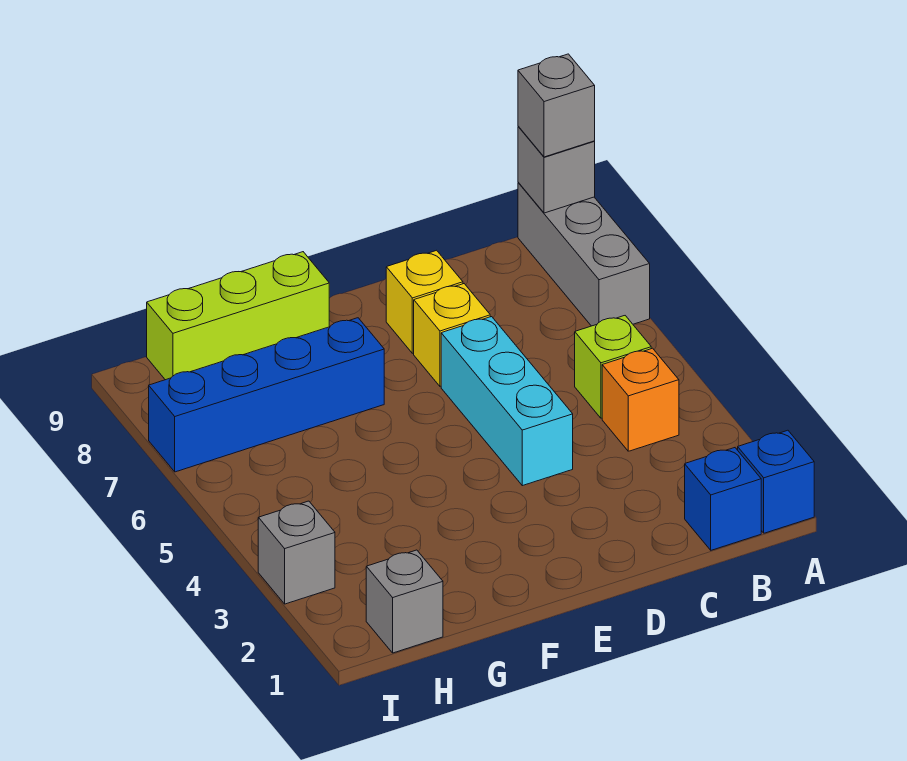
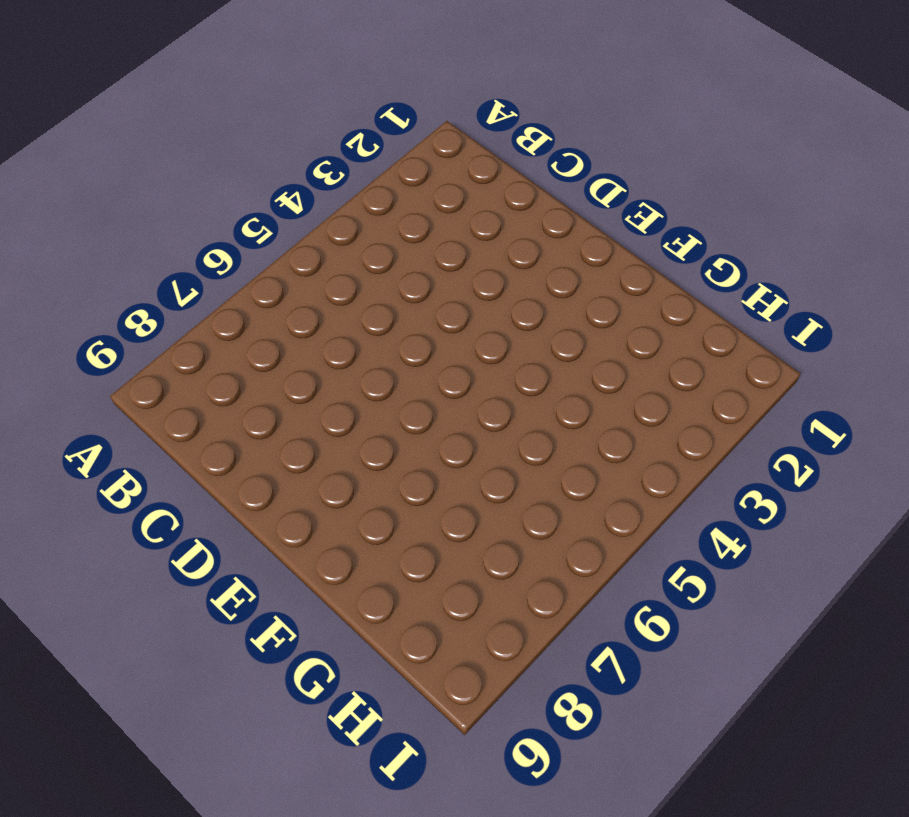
none -> blue brick A1 level 1
none -> grey brick A7:A9 level 1
none -> blue brick B1 level 1

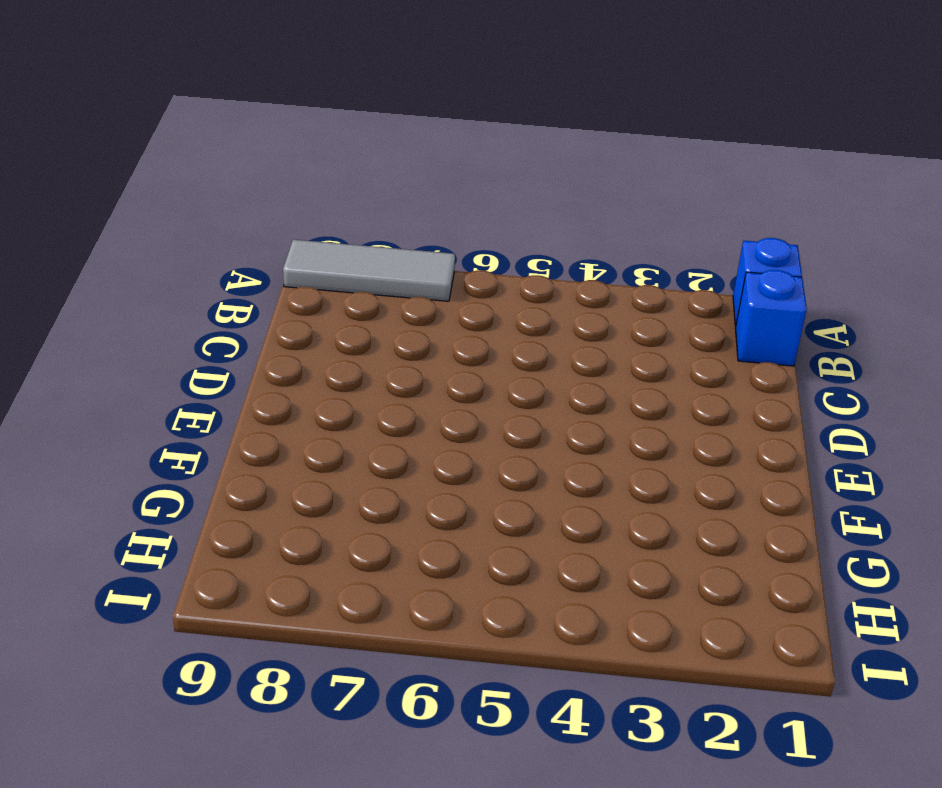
grey tile A7:A9 level 1 -> grey brick A7:A9 level 1
none -> orange brick B4 level 1
none -> lime brick B5 level 1
none -> cyan brick D4:D6 level 1

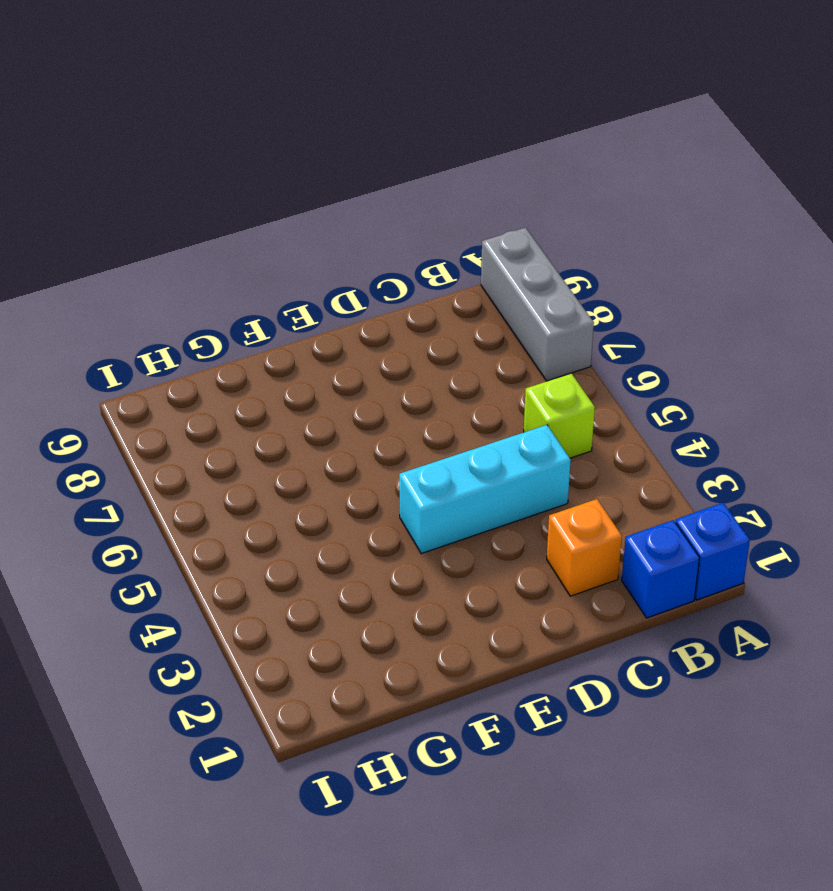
orange brick C2 level 1 -> orange brick B4 level 1
cyan brick C4:E4 level 1 -> cyan brick D4:D6 level 1
none -> yellow brick D7 level 1
none -> yellow brick D8 level 1
none -> blue brick F7:I7 level 1

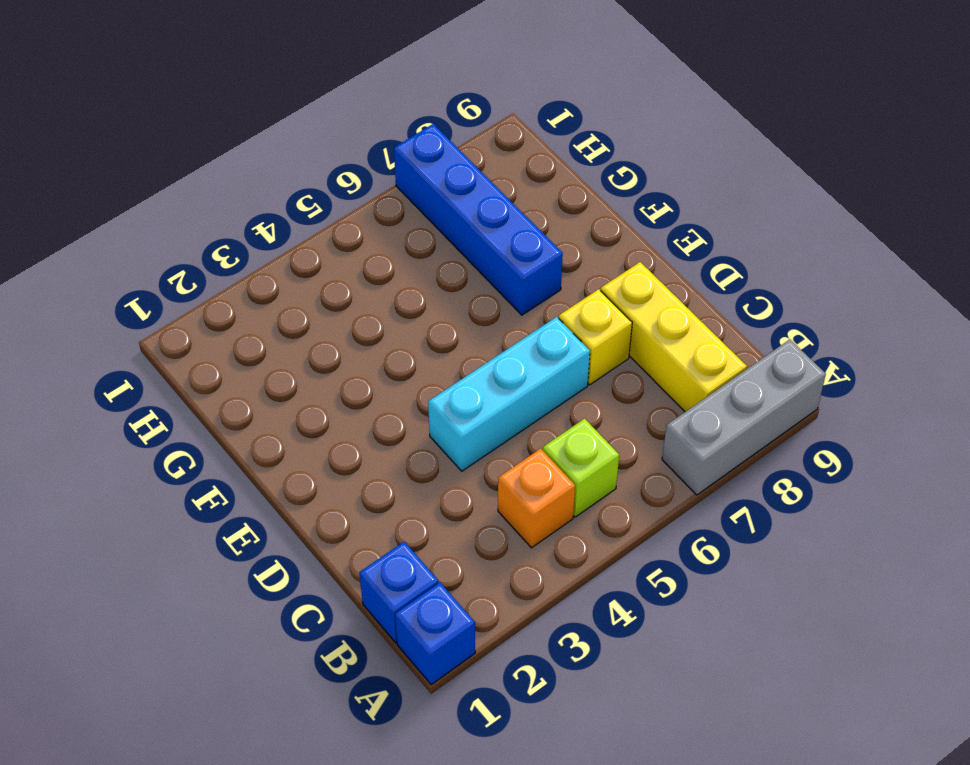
yellow brick B8:D8 level 1 -> yellow brick D8 level 1
none -> lime brick F9:H9 level 1
none -> grey brick H1 level 1
none -> grey brick I3 level 1

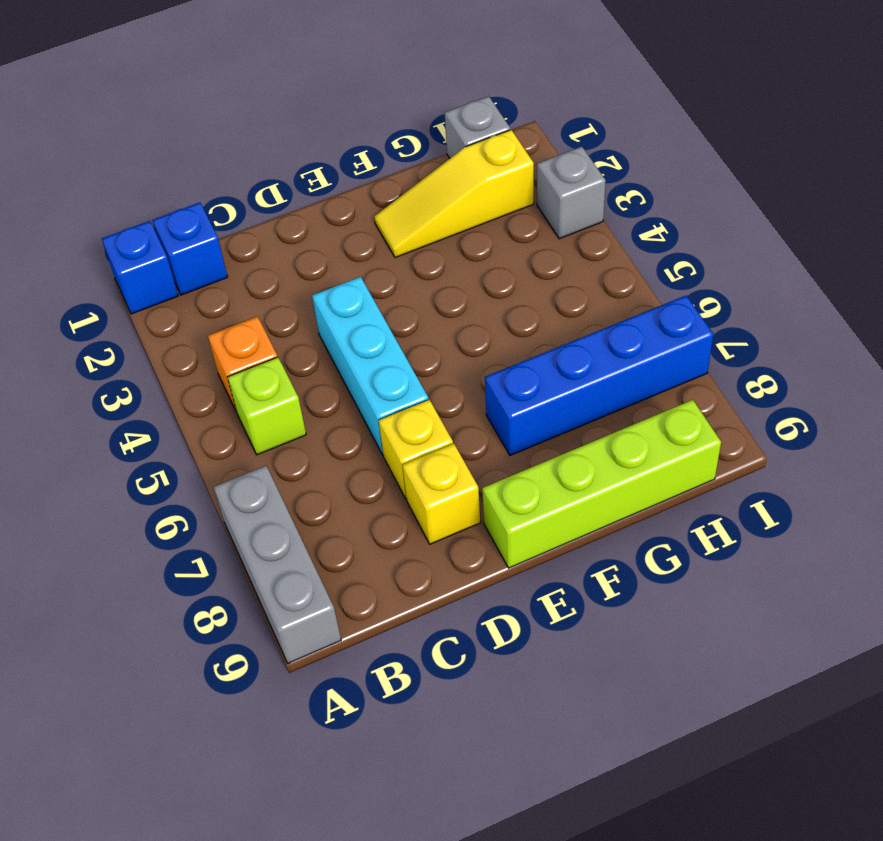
lime brick E9:H9 level 1 -> lime brick F9:H9 level 1
yellow slope F2:H2 level 1 top H -> none
none -> grey brick A9 level 2
none -> grey brick A9 level 3

